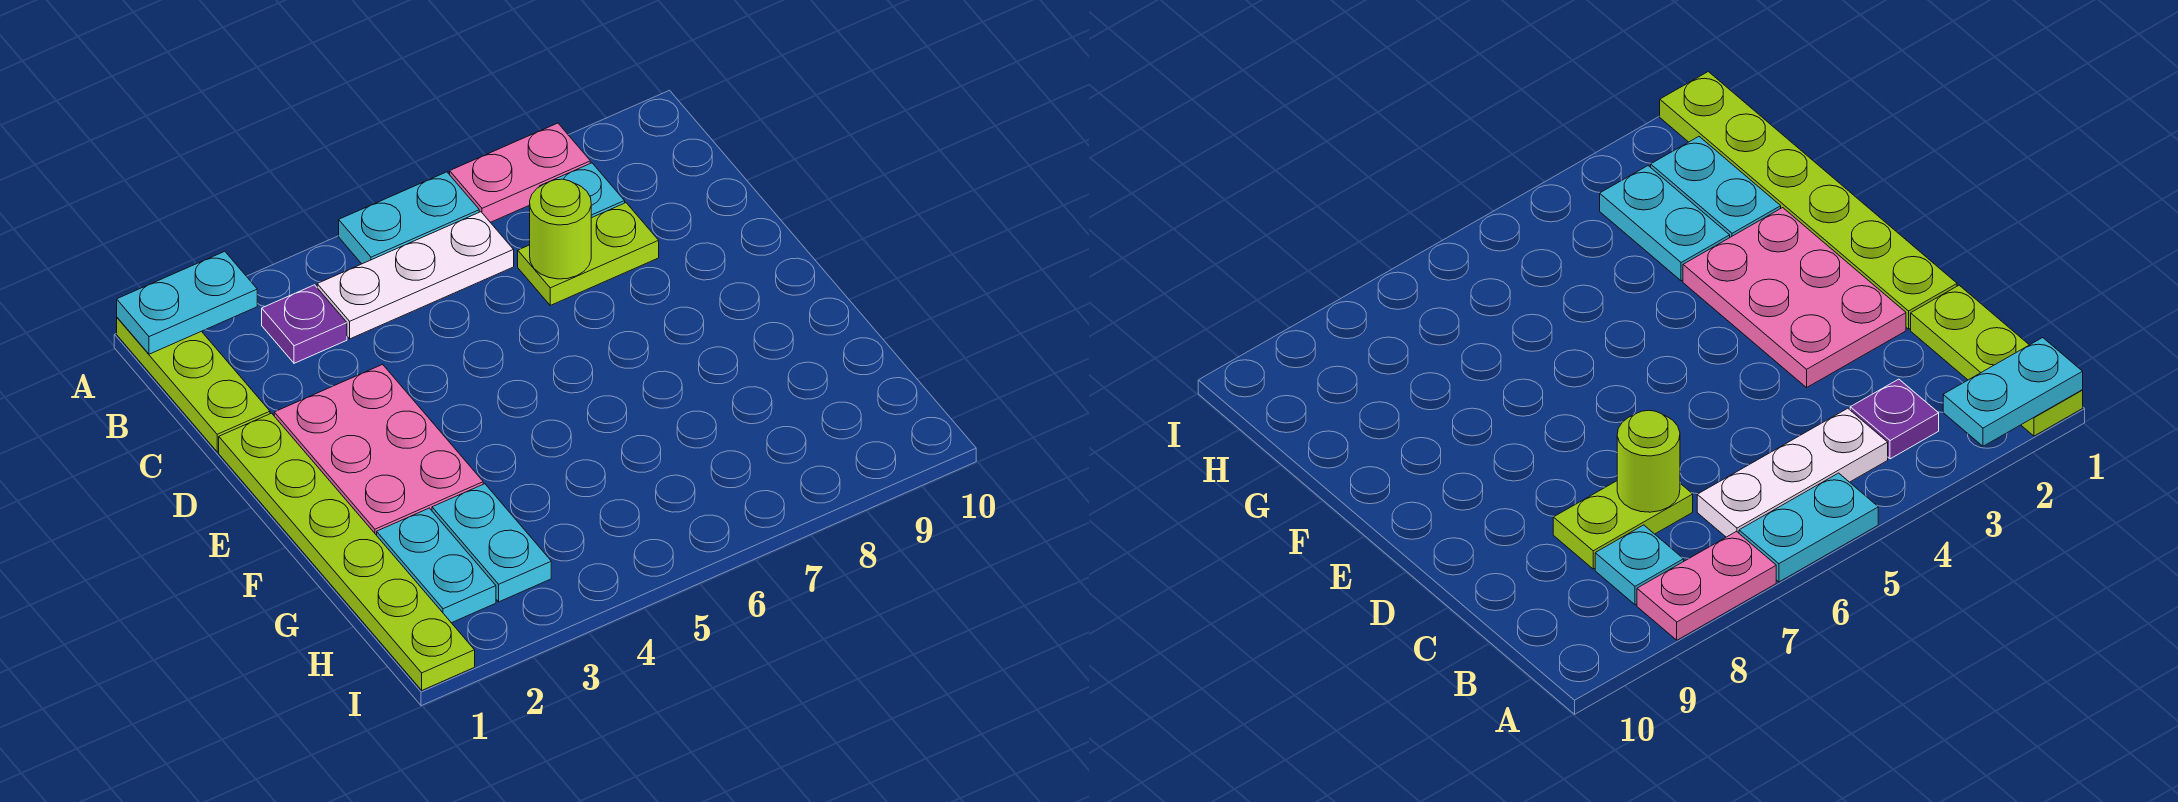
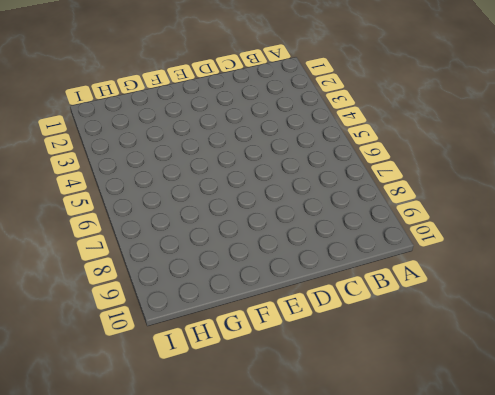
none -> lime plate A1:C1 level 1
none -> cyan plate A5:A6 level 1
none -> pink plate A7:A8 level 1

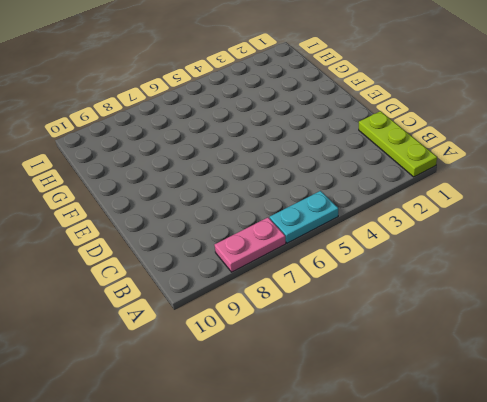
none -> purple plate B3 level 1
none -> white plate B4:B6 level 1
none -> cyan plate B8 level 1

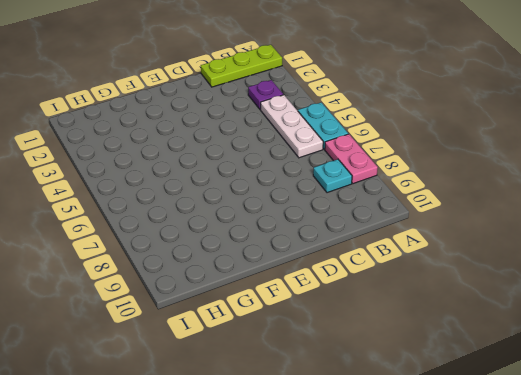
none -> lime plate C7:C8 level 1
none -> lime plate D1:I1 level 1
none -> pink plate D2:F3 level 1

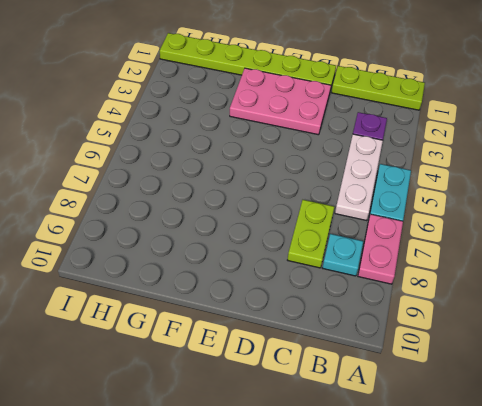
none -> cyan plate G2:H2 level 1
none -> cyan plate G3:H3 level 1
none -> cyan plate A1:A2 level 2

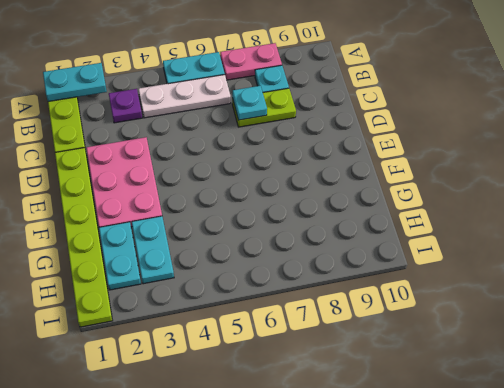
cyan plate C7 level 2 -> lime round brick C7 level 2

